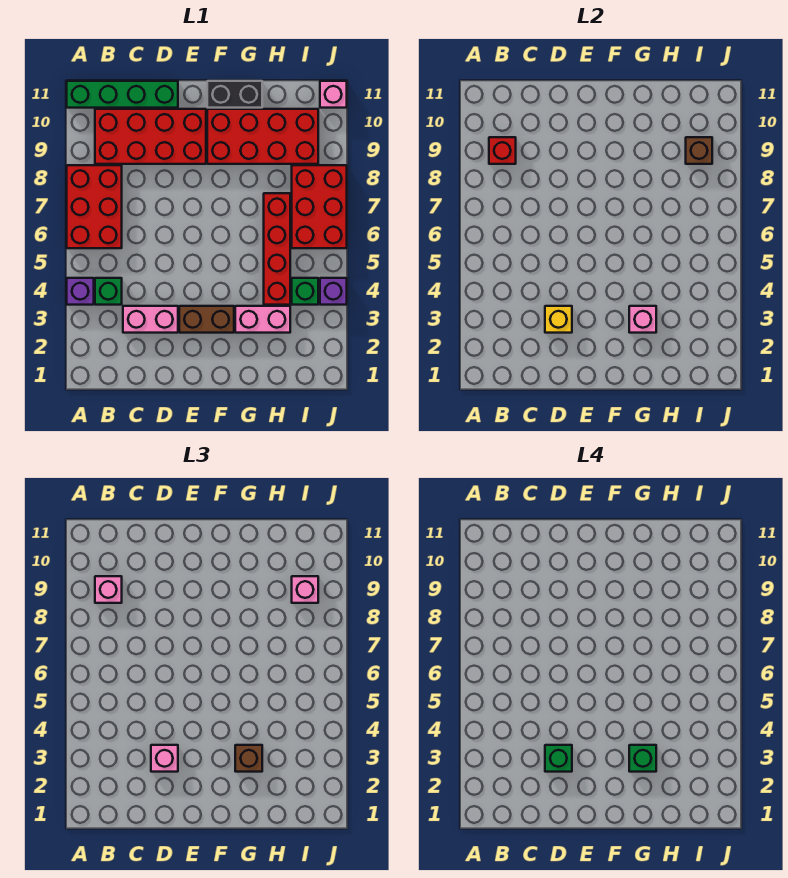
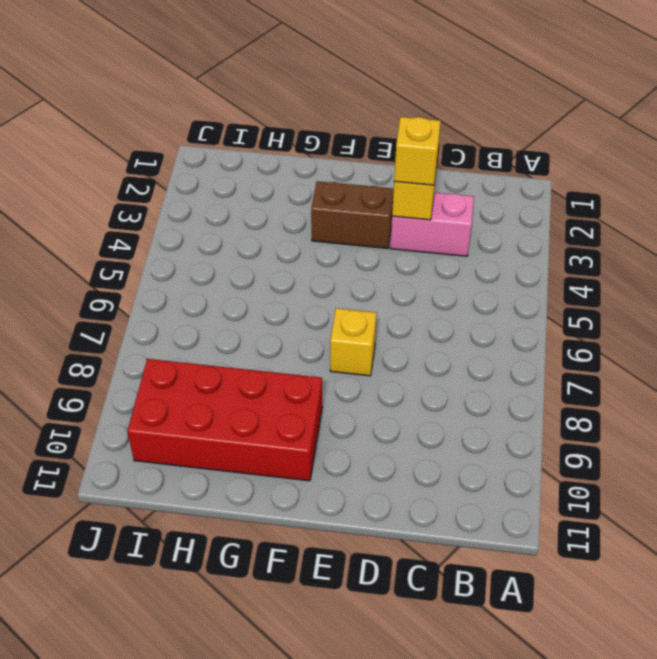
yellow brick D3 level 3 -> pink brick D3 level 3
yellow brick E7 level 1 -> none
none -> purple brick A4 level 1
none -> red brick A6:B8 level 1
none -> green brick A11:D11 level 1

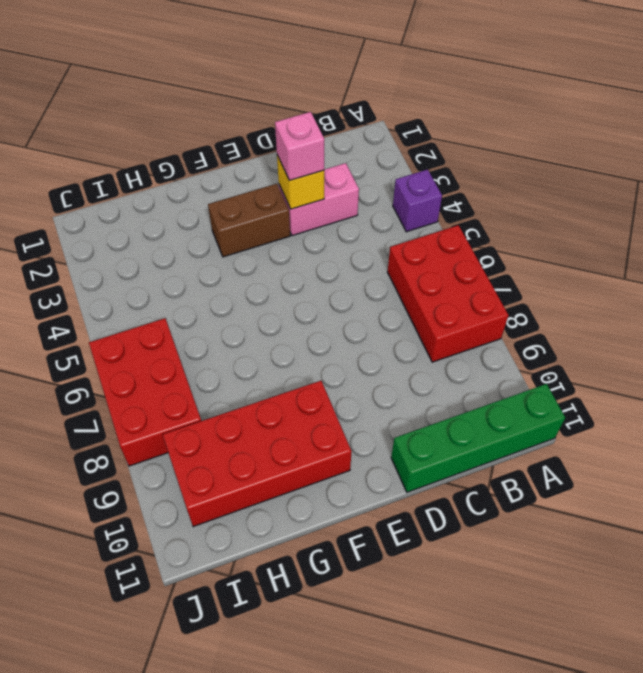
none -> green brick B4 level 1
none -> red brick B9:E10 level 1
none -> black brick F11:G11 level 1

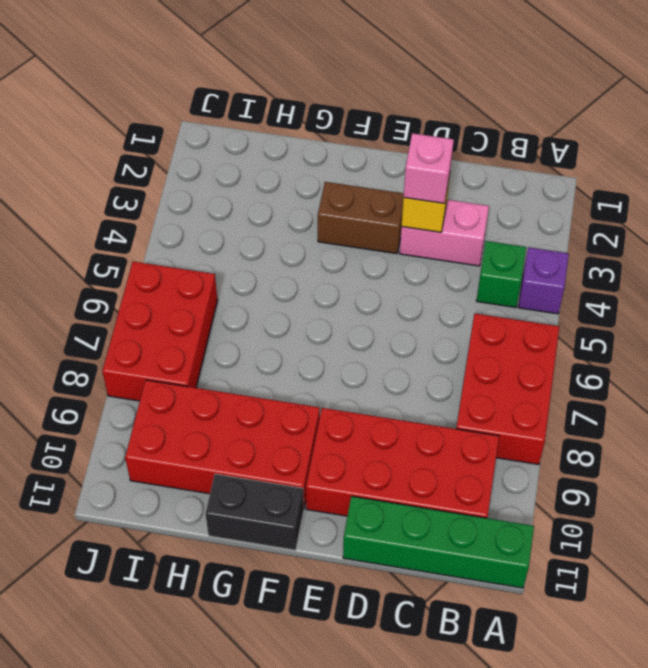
none -> pink brick G3:H3 level 1
none -> red brick H4:H7 level 1
none -> green brick I4 level 1

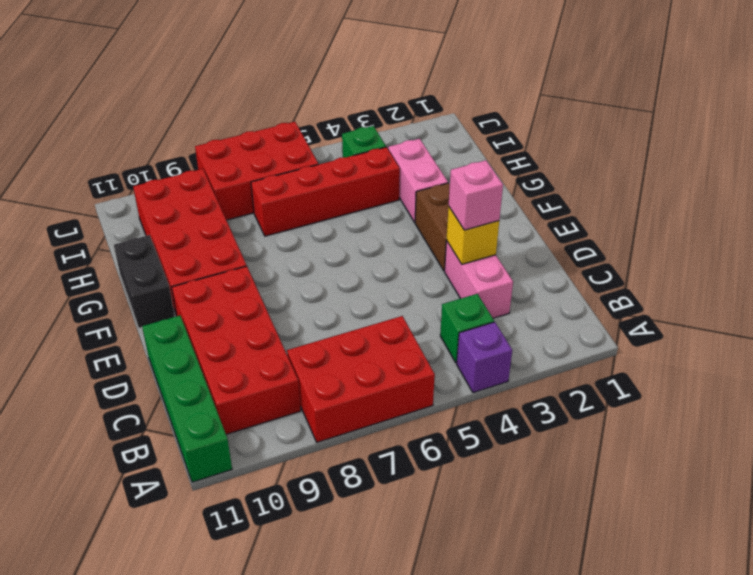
none -> purple brick J4 level 1
none -> pink brick J11 level 1
none -> red brick B9 level 2

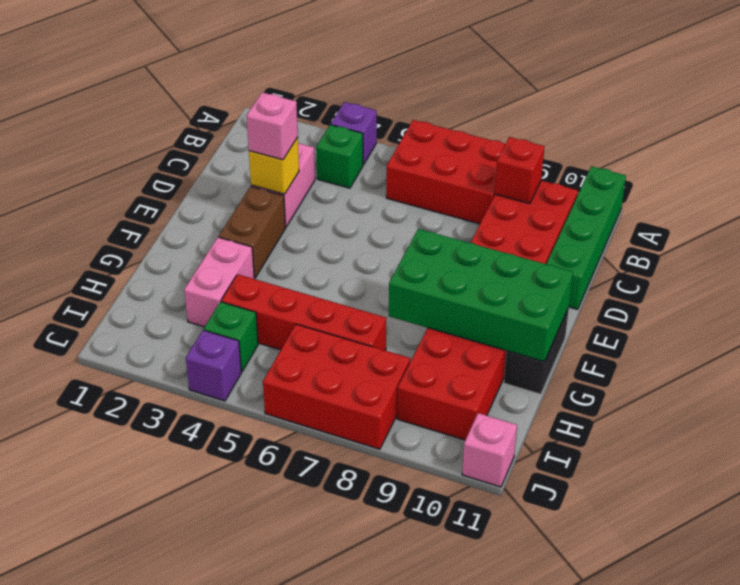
green brick F8:G11 level 2 -> none
none -> pink brick G3 level 2
none -> brown brick I9 level 2
none -> pink brick B9 level 3

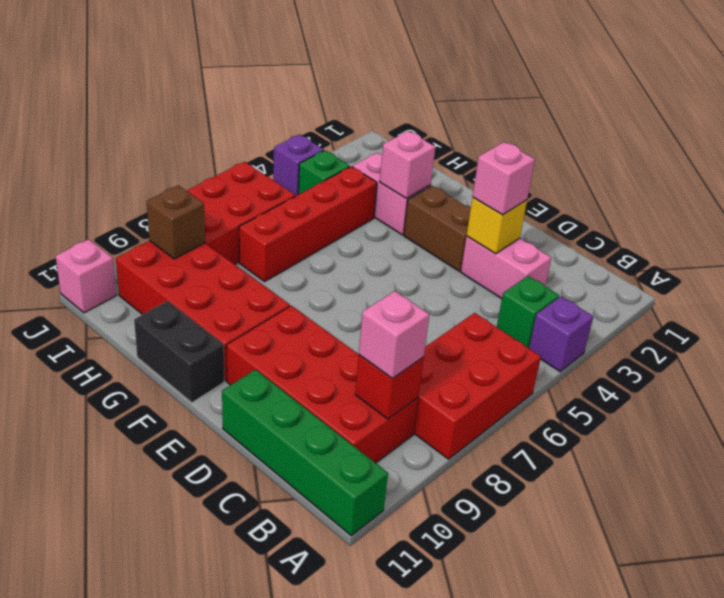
none -> brown brick G3 level 3
none -> pink brick I9 level 3
none -> green brick D3 level 4

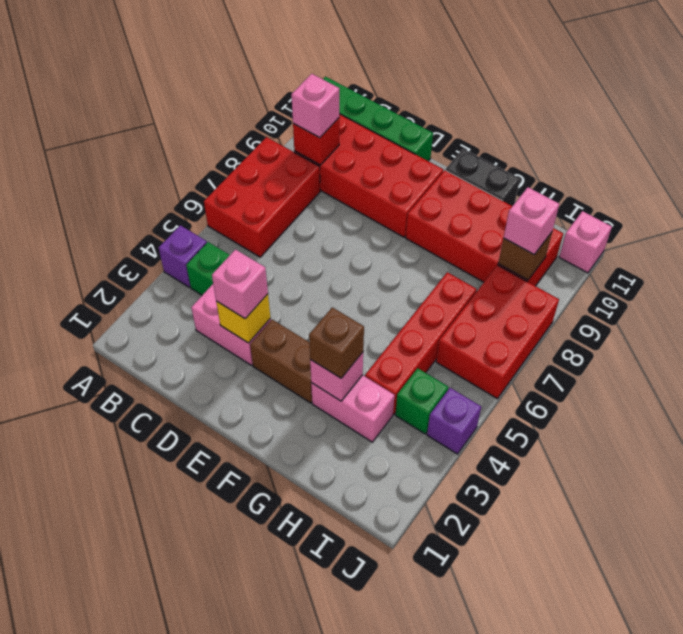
none -> green brick D3 level 4
none -> green brick G3 level 4

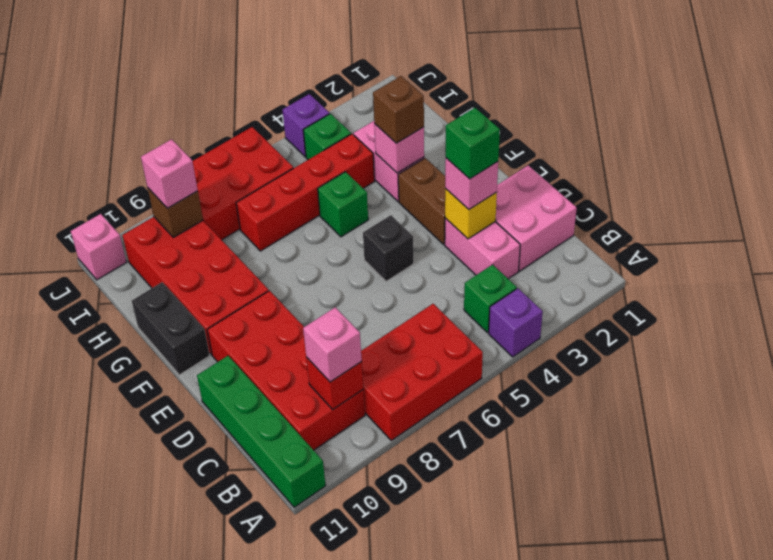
pink brick C1:D2 level 1 -> none
black brick E5 level 1 -> none
green brick G5 level 1 -> green brick G3 level 4

